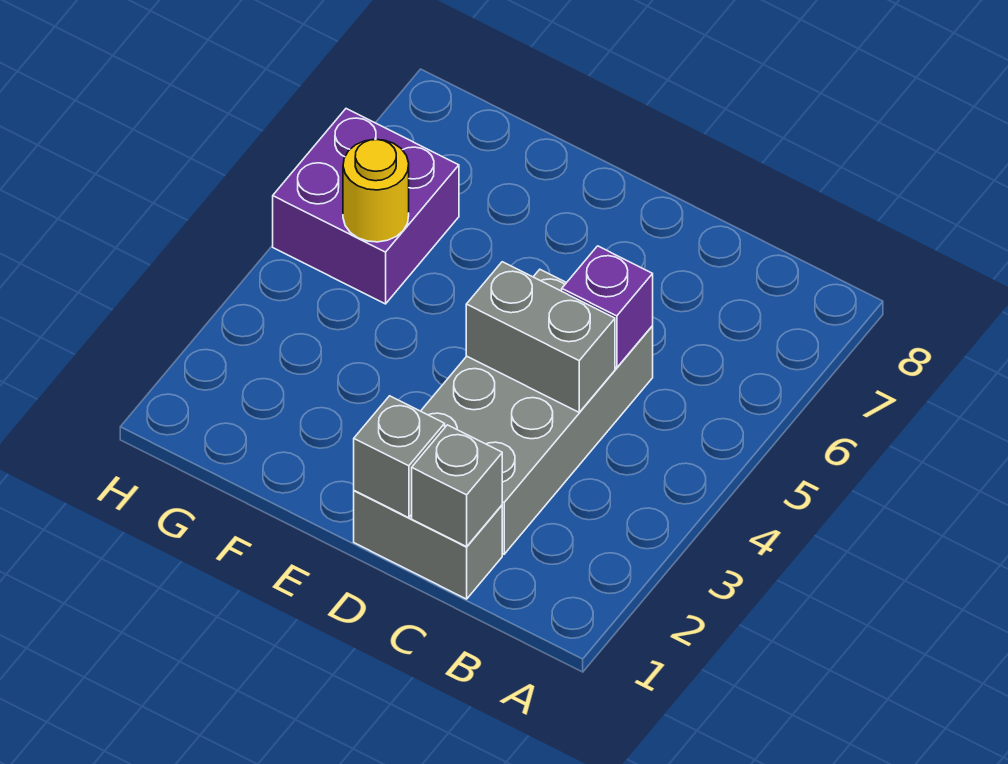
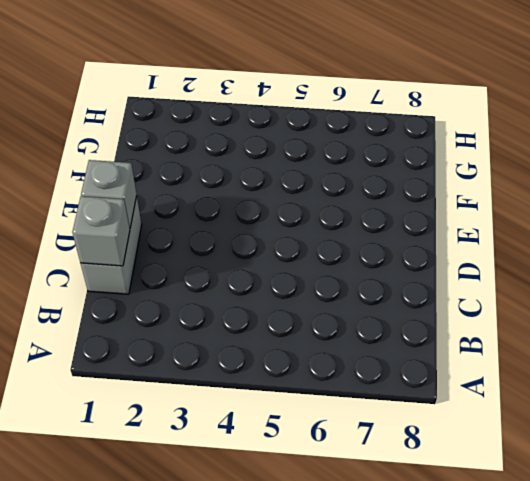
none -> grey brick C2:D5 level 1
none -> purple brick G5:H6 level 1

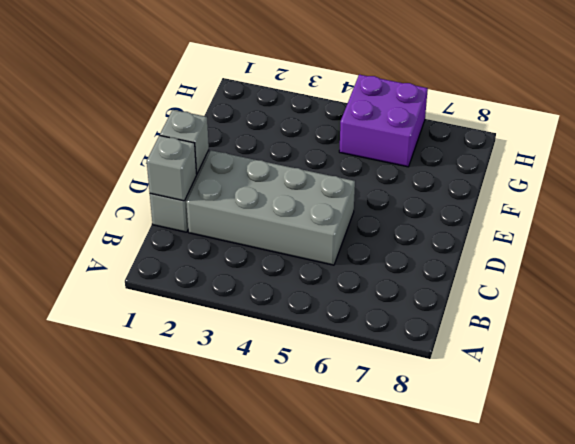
none -> grey brick C4:D4 level 2
none -> purple brick C5 level 2

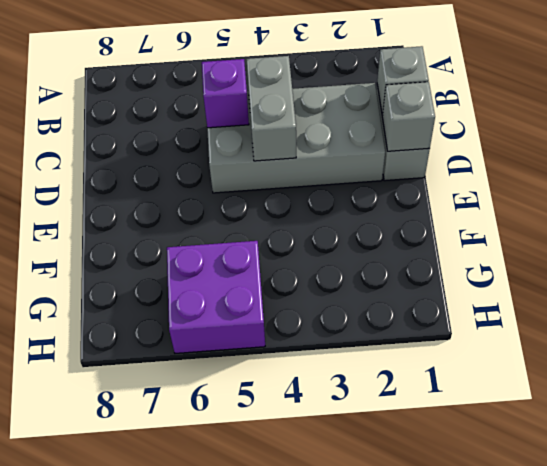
none -> yellow round brick G5 level 2

